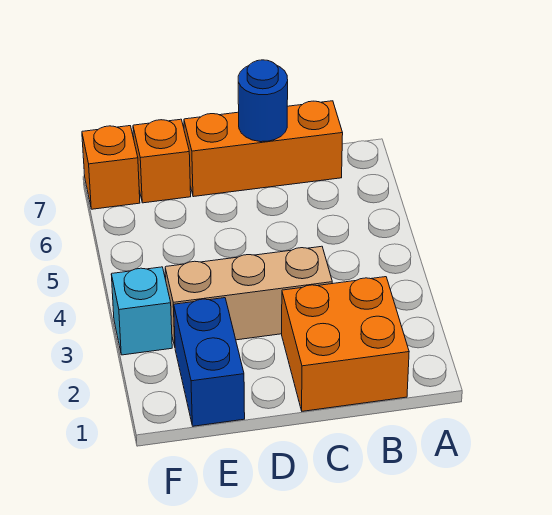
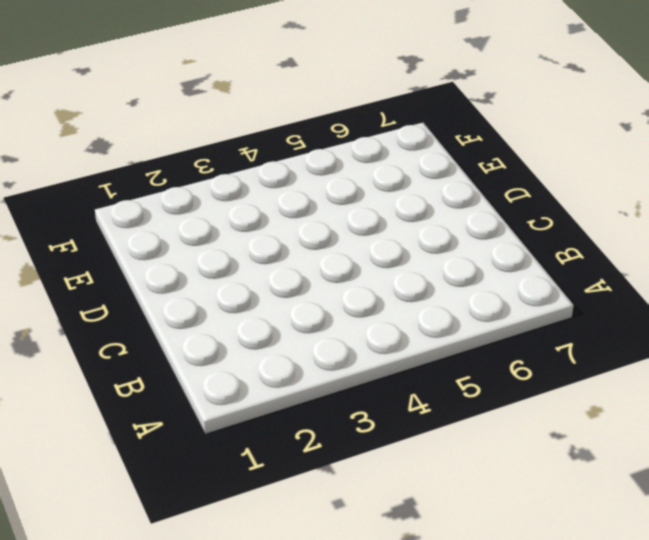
none -> orange brick B1:C2 level 1
none -> orange brick B7:D7 level 1

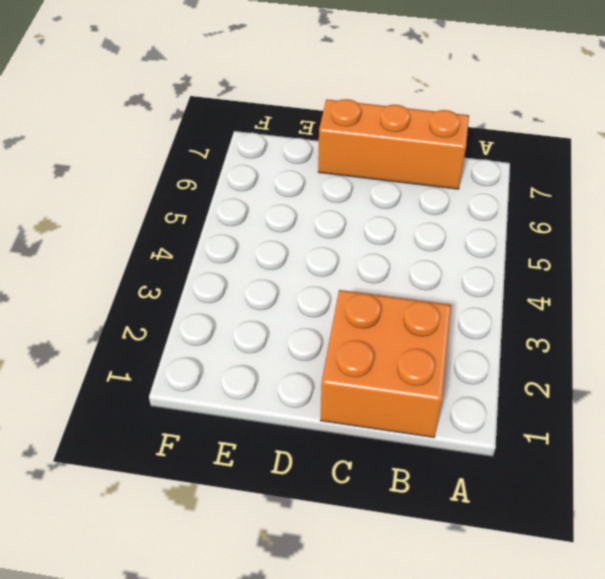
none -> tan brick C3:E3 level 1
none -> blue brick E1:E2 level 1

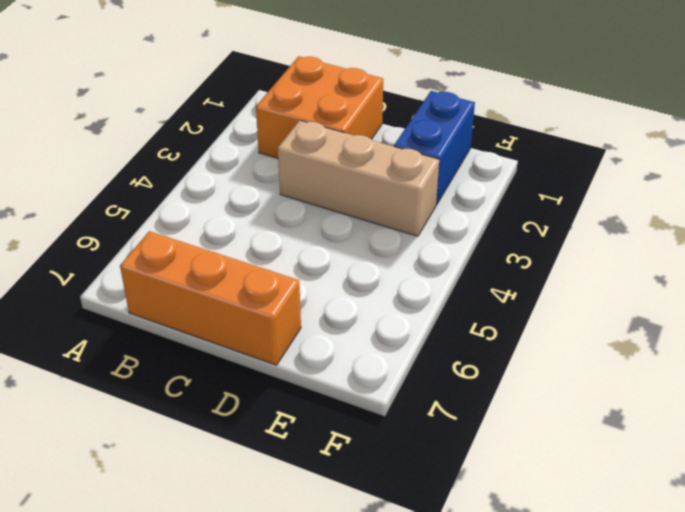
none -> orange brick E7 level 1
none -> cyan brick F3 level 1

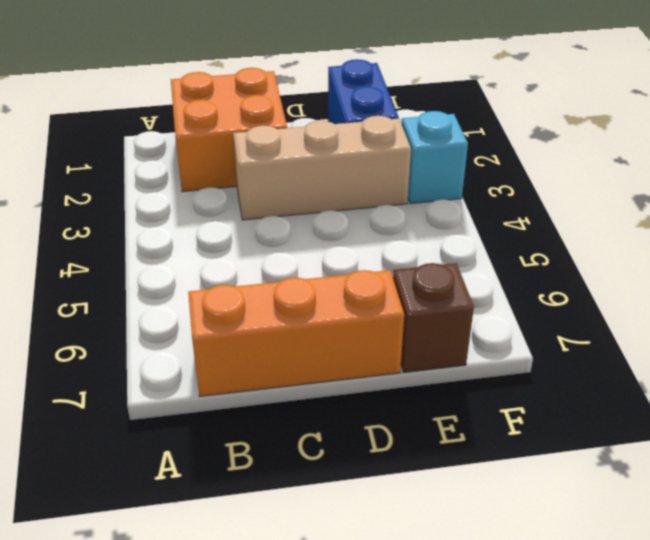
brown brick E7 level 1 -> orange brick E7 level 1
none -> orange brick F7 level 1
none -> blue round brick C7 level 2

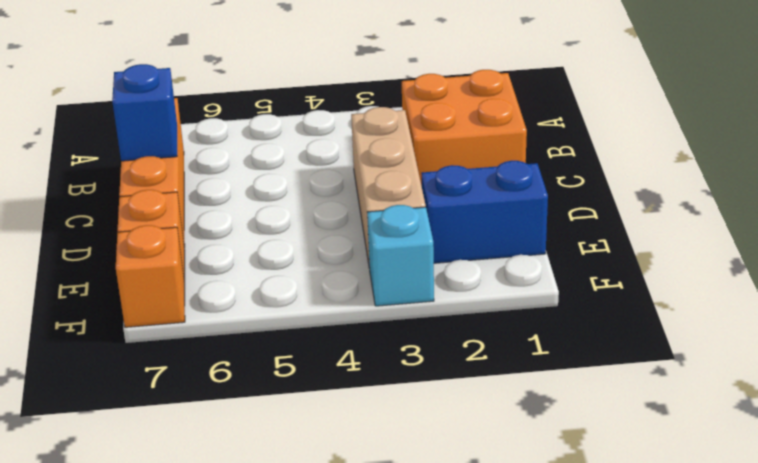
blue brick C7 level 2 -> blue round brick C7 level 2

